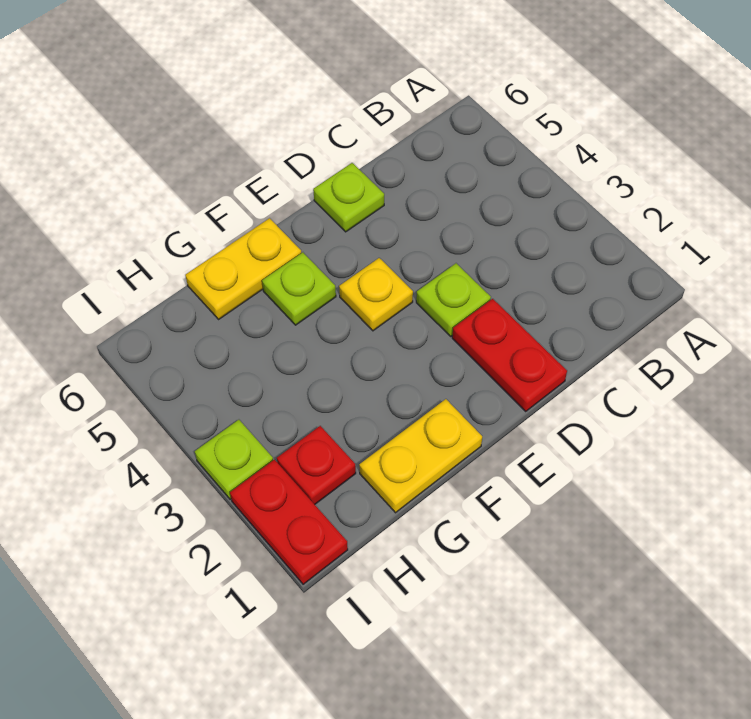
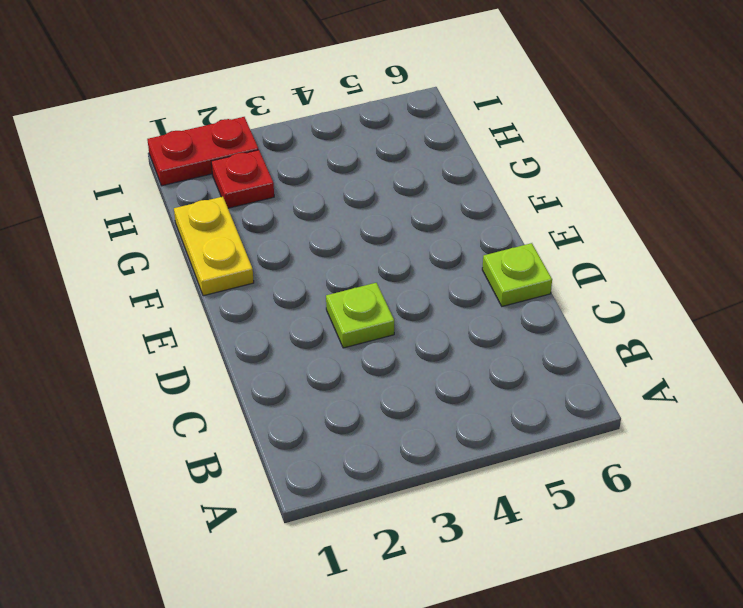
none -> red plate D1:D2 level 1
none -> yellow plate E4 level 1

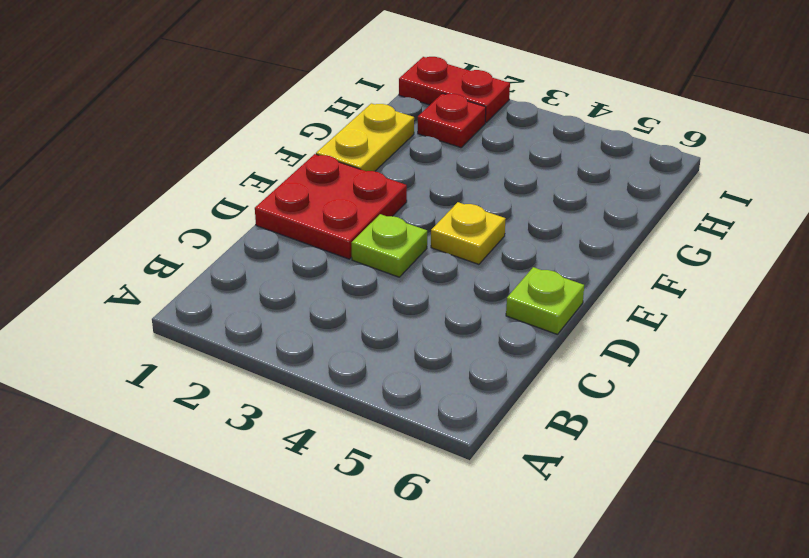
red plate D1:E2 level 1 -> red plate D1:D2 level 1
none -> lime plate F5 level 1
none -> yellow plate F6:G6 level 1

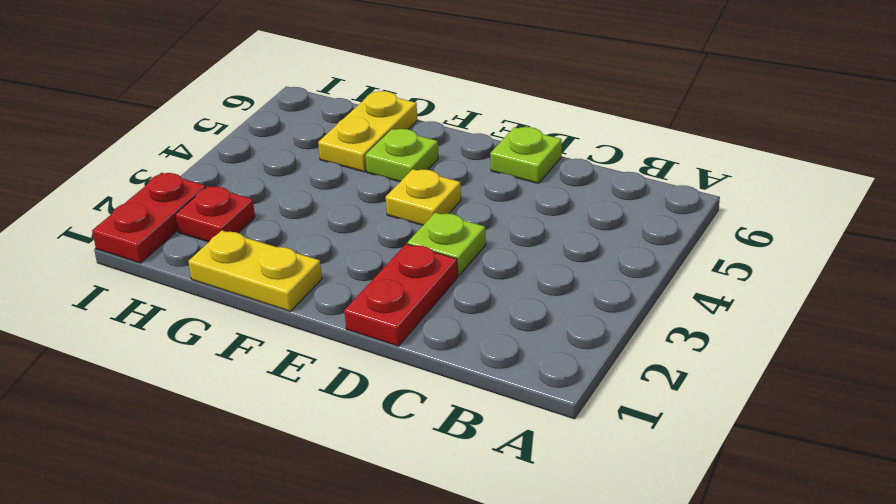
yellow plate G5:G6 level 1 -> yellow plate F6:G6 level 1
none -> lime plate I3 level 1

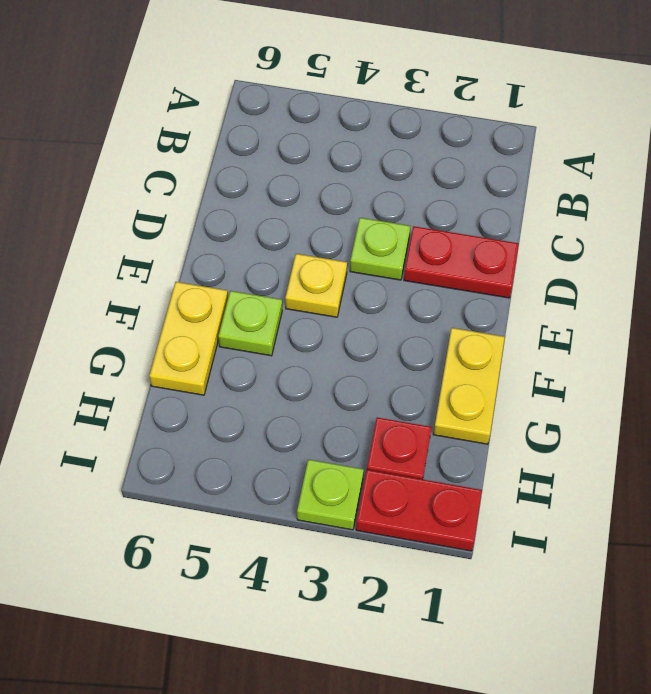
none -> lime plate D6 level 1

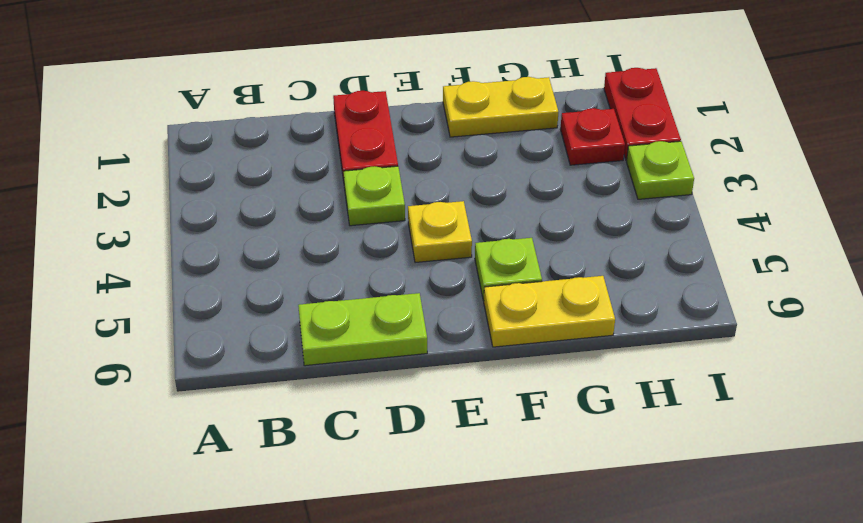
lime plate C6:D6 level 1 -> lime plate D6 level 1

